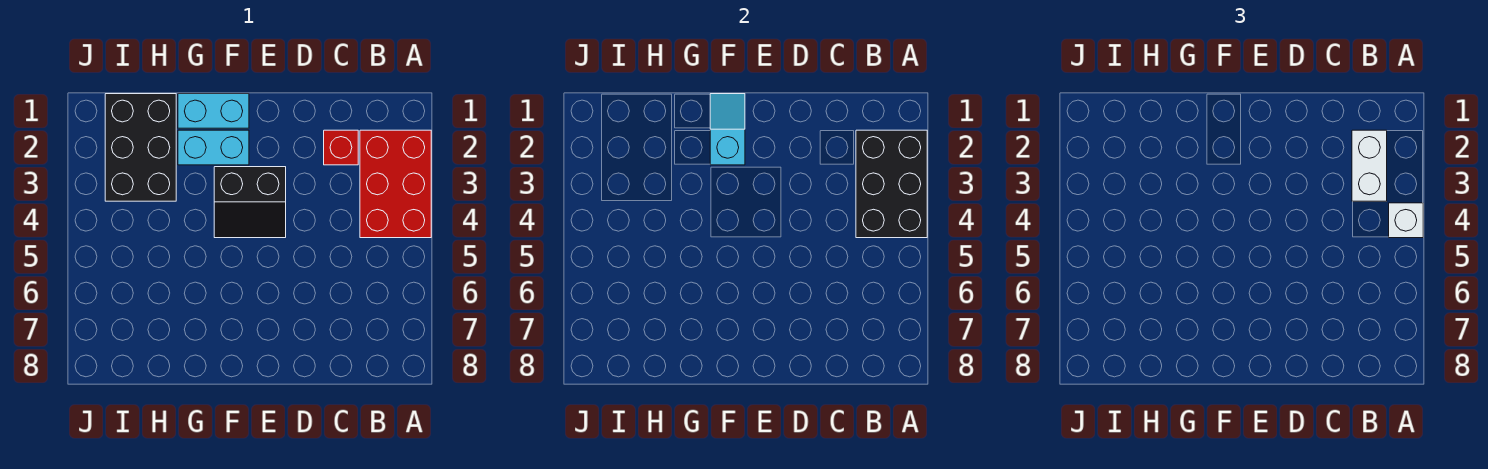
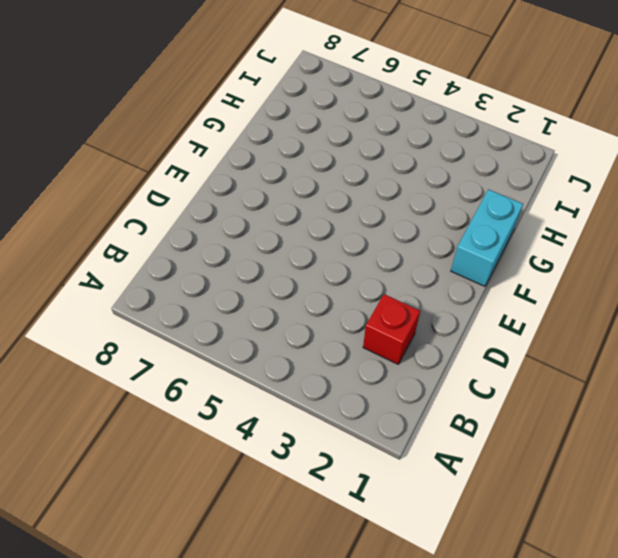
none -> red brick A2:B4 level 1
none -> black slope E3:F4 level 1 top 3

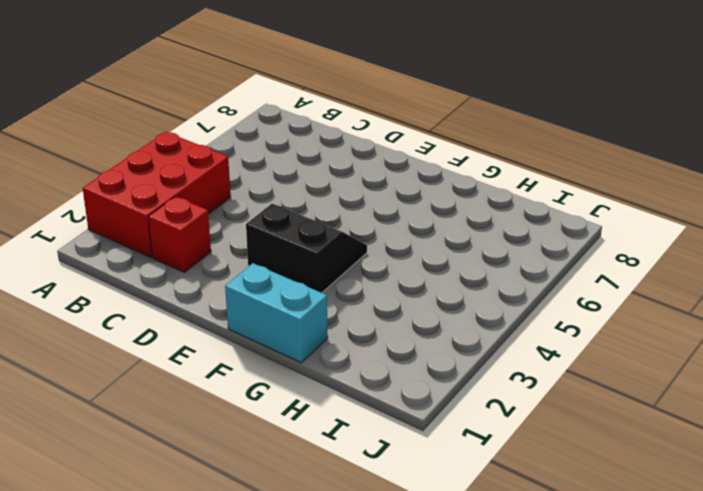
none -> cyan brick F2:G2 level 1
none -> black brick H1:I3 level 1

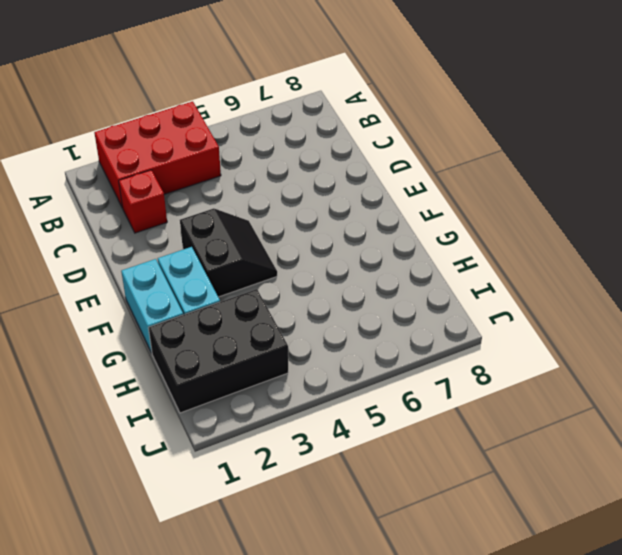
none -> black brick A2:B4 level 2
none -> cyan slope F1:F2 level 2 top 2

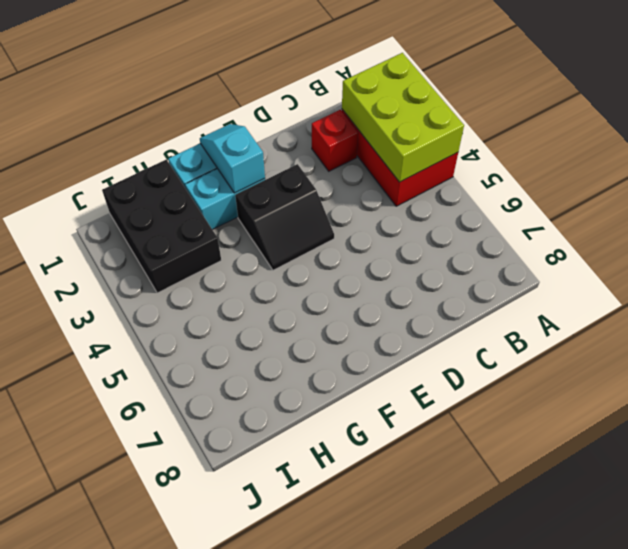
lime brick A2:B4 level 2 -> black brick A2:B4 level 2
none -> white brick A4 level 3
none -> white brick B2:B3 level 3

